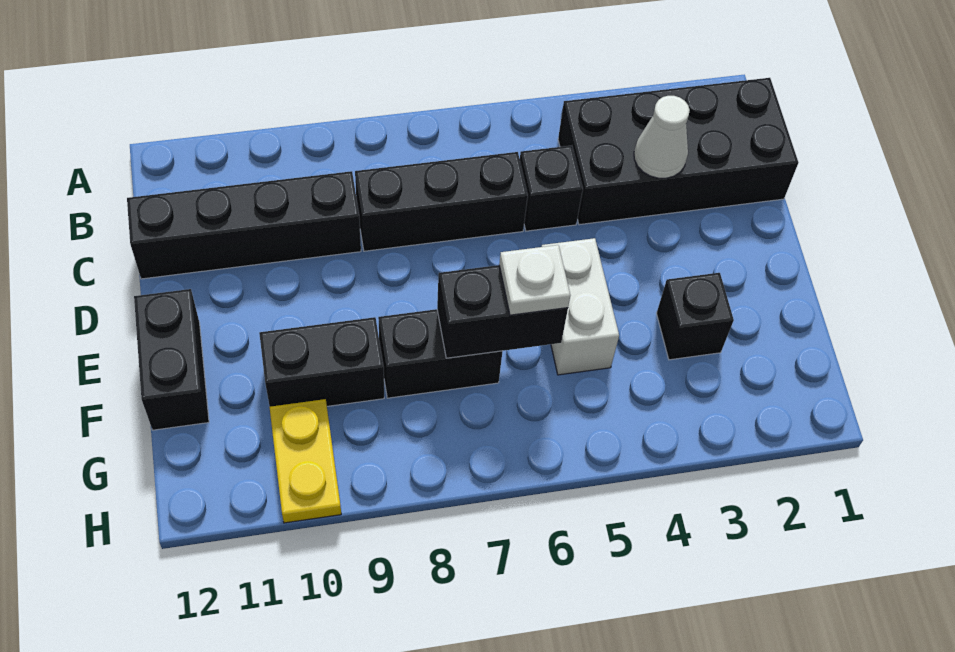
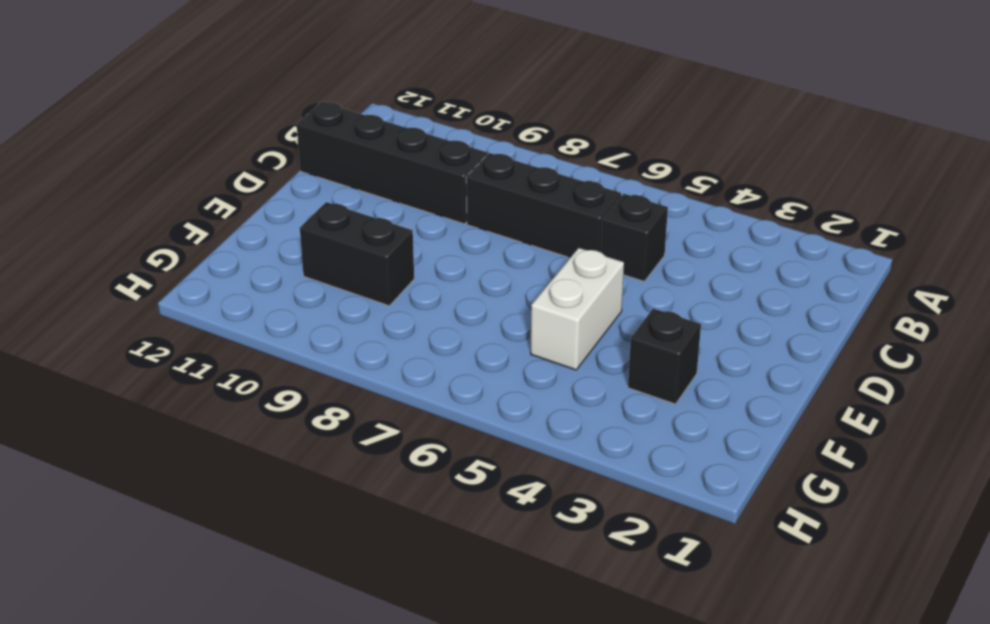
none -> black brick B1:C4 level 1
none -> black brick E12:F12 level 1
none -> black brick F7:F8 level 1

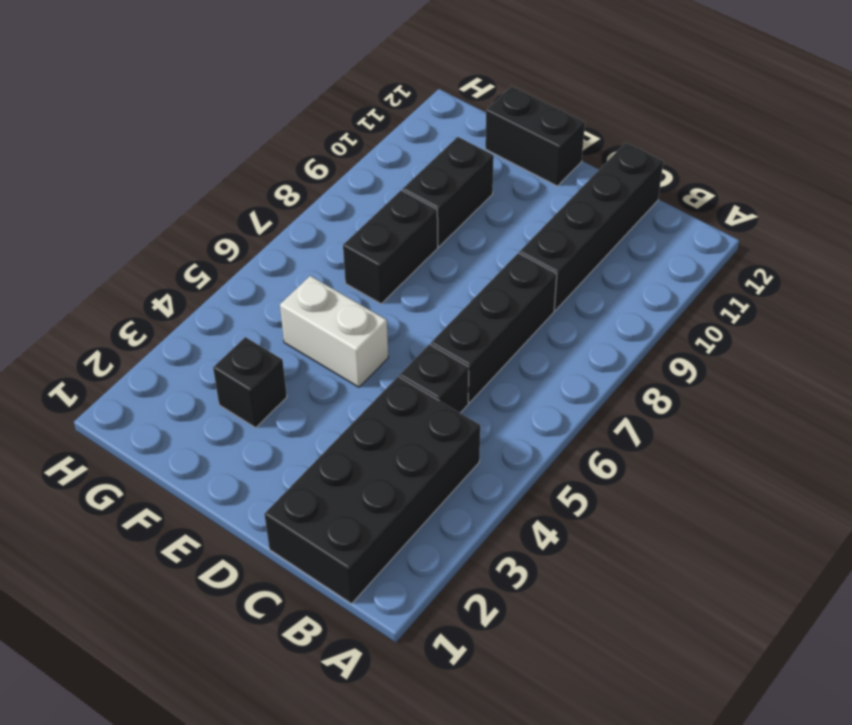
none -> yellow plate G10:H10 level 1
none -> white cone C3 level 2
none -> black brick F6:F7 level 2

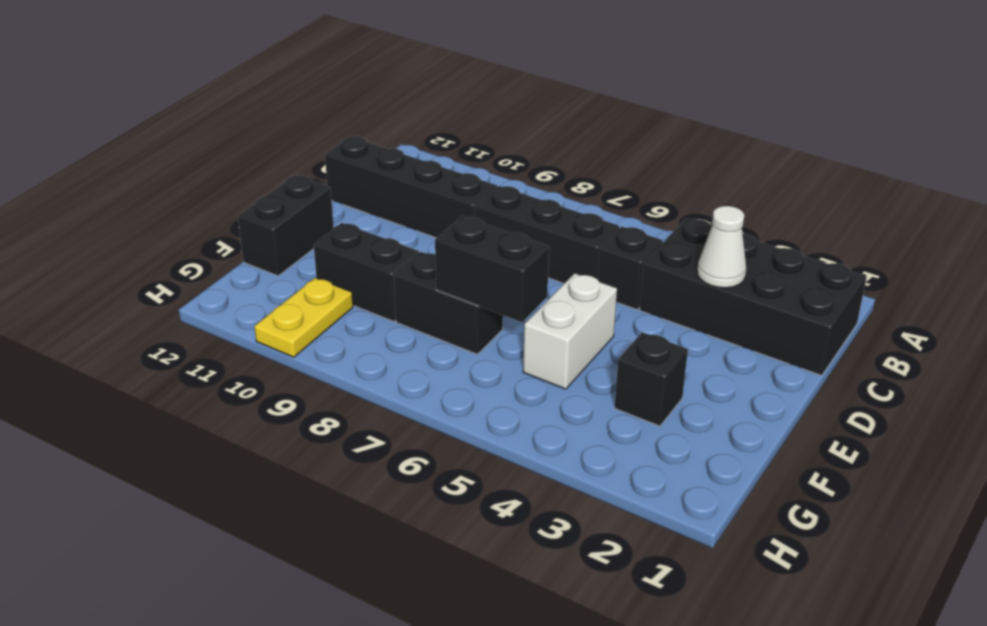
none -> white plate F6 level 3

